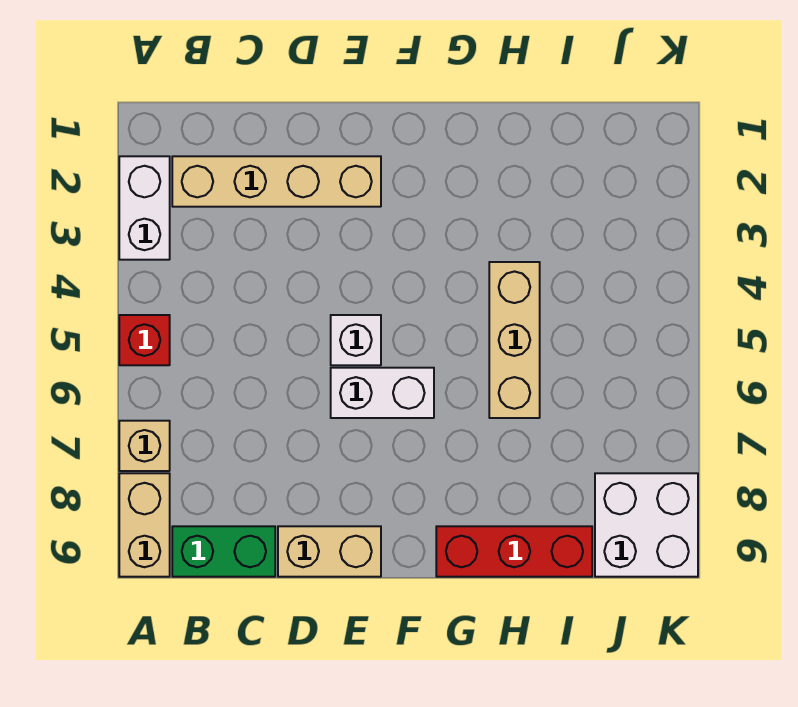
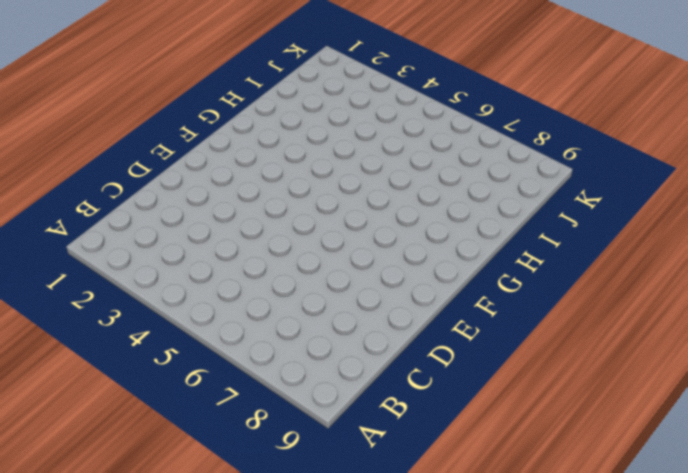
none -> white brick A2:A3 level 1
none -> red brick A5 level 1
none -> tan brick A7 level 1

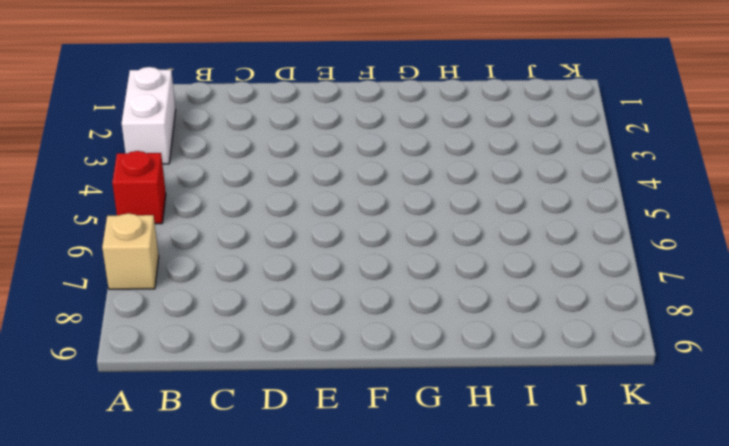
none -> tan brick A8:A9 level 1
none -> tan brick B2:E2 level 1
none -> green brick B9:C9 level 1

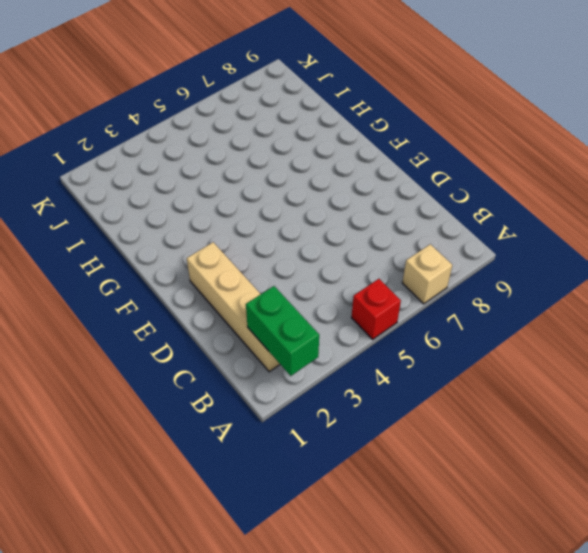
green brick A2:B2 level 2 -> green brick B9:C9 level 1
none -> white brick A2:A3 level 1
none -> tan brick A8:A9 level 1
none -> tan brick D9:E9 level 1

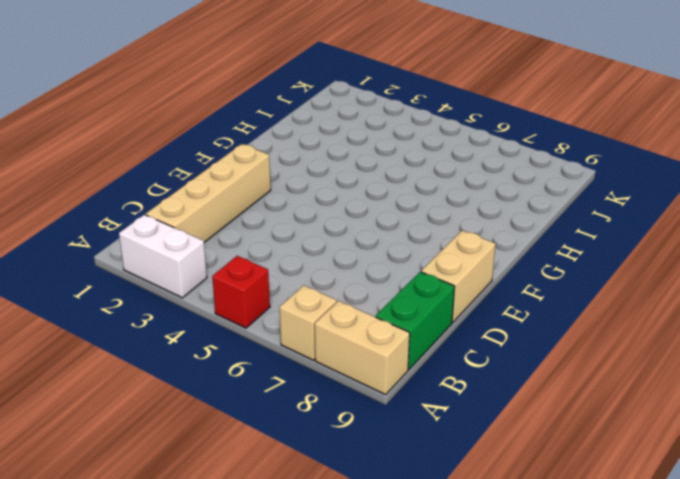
none -> white brick E5 level 1
none -> white brick E6:F6 level 1
none -> red brick G9:I9 level 1

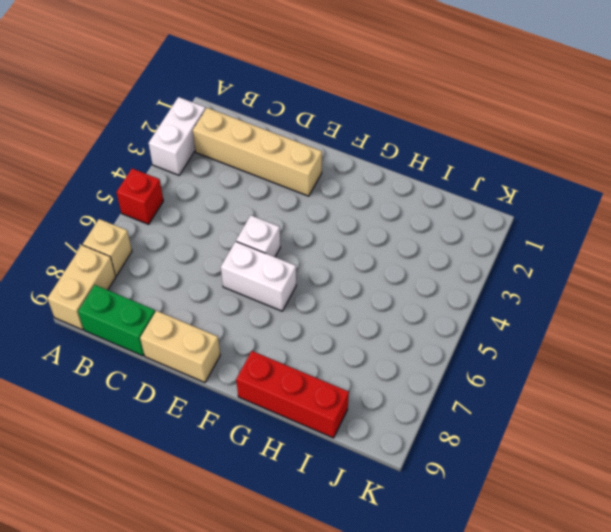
none -> tan brick H4:H6 level 1
none -> white brick J8:K9 level 1

